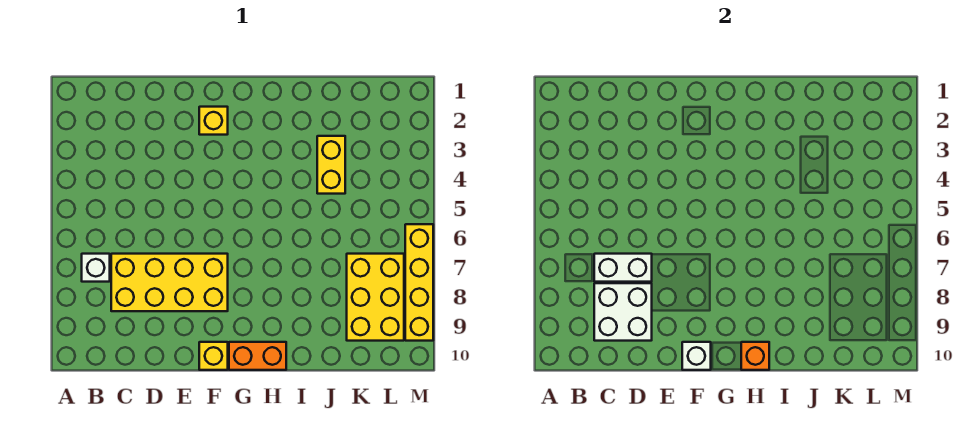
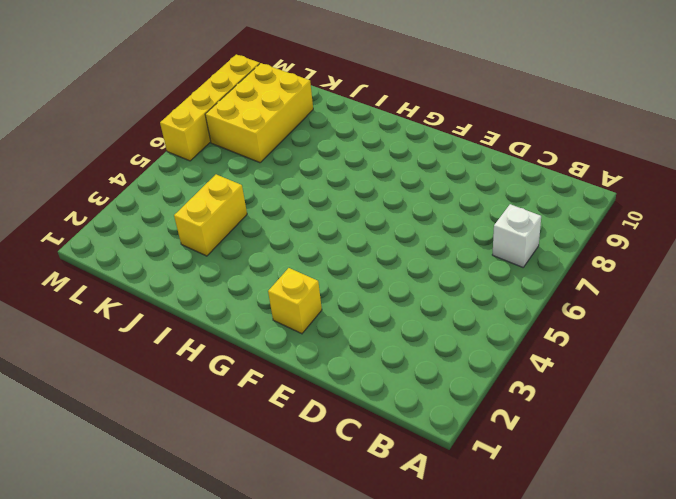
none -> yellow brick C7:F8 level 1
none -> yellow brick F10 level 1
none -> orange brick G10:H10 level 1

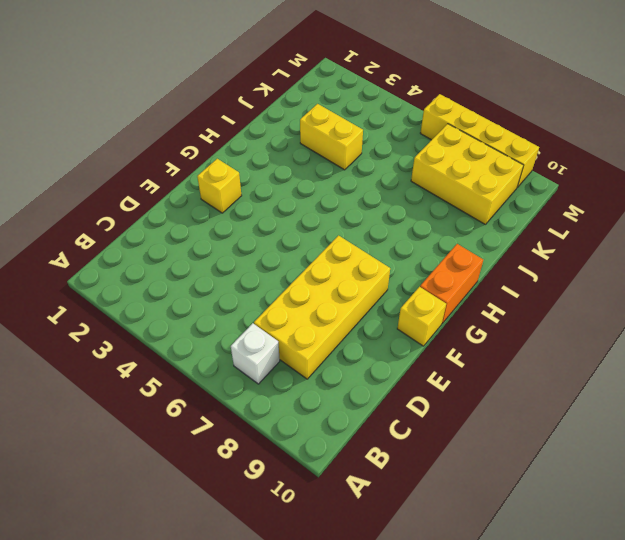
none -> white brick C7:D7 level 2
none -> white brick C8:D9 level 2
none -> white brick F10 level 2

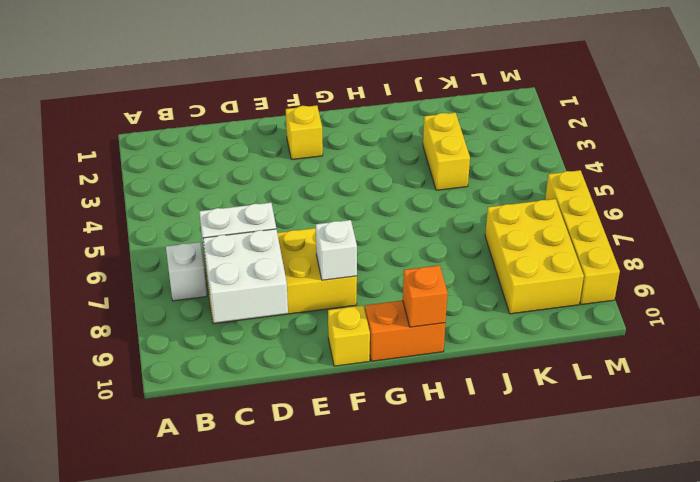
white brick F8 level 2 -> white brick F10 level 2

